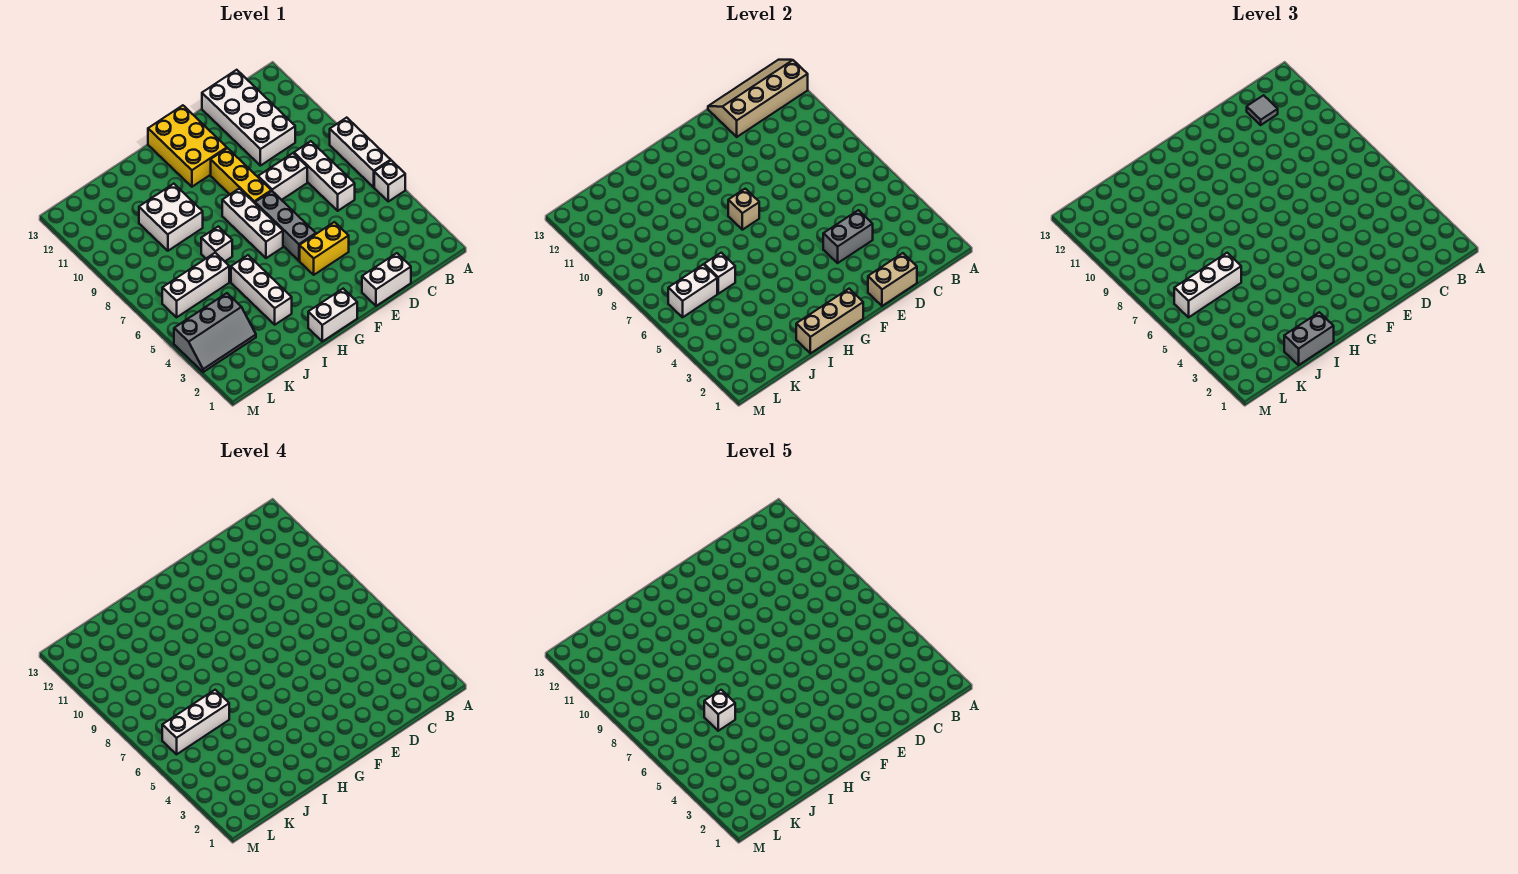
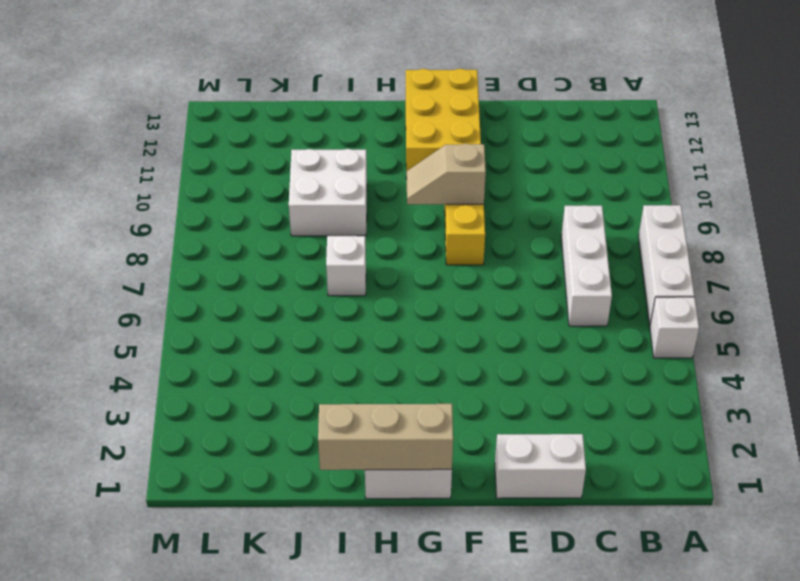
tan slope F9:G9 level 2 top F -> none
none -> white brick C10:D13 level 1
none -> white brick D8:E8 level 1
none -> yellow brick E4:F4 level 1

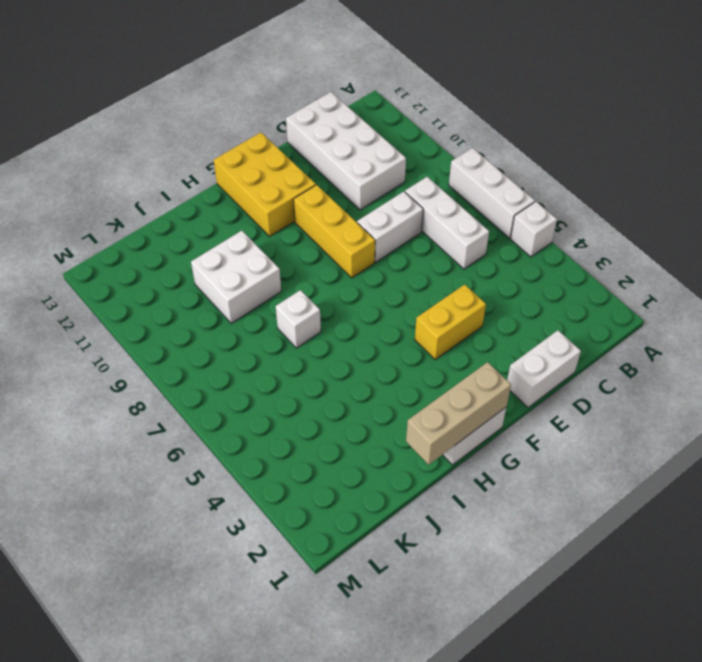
none -> grey brick F5:F7 level 1
none -> white brick G6:G8 level 1
none -> white brick I3:I5 level 1

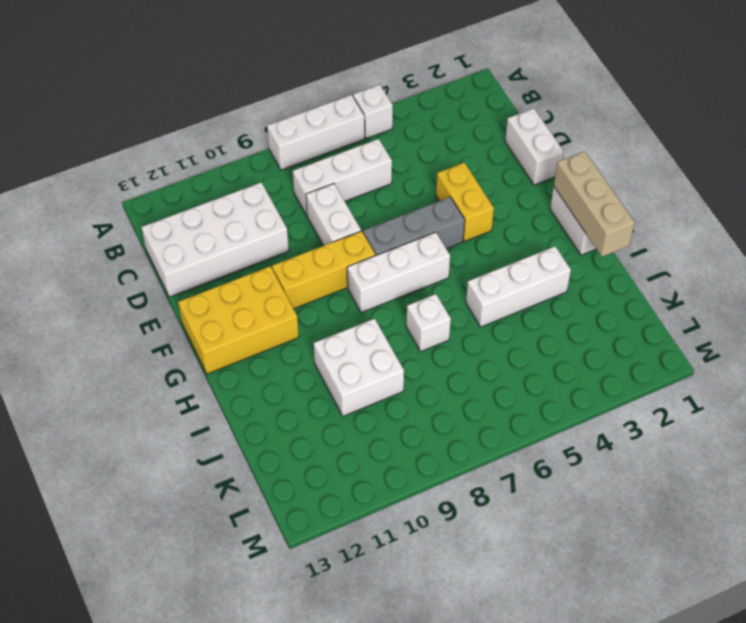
none -> white brick J6:L6 level 1
none -> grey slope K3:M4 level 1 top 4
none -> tan slope A12:D13 level 2 top 12

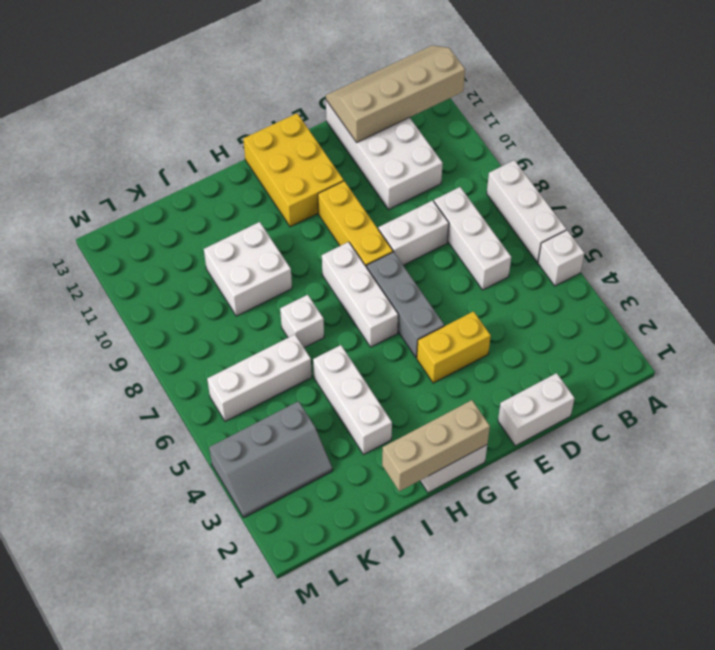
none -> tan brick D1:E1 level 2
none -> grey brick D4:E4 level 2
none -> tan brick G8 level 2

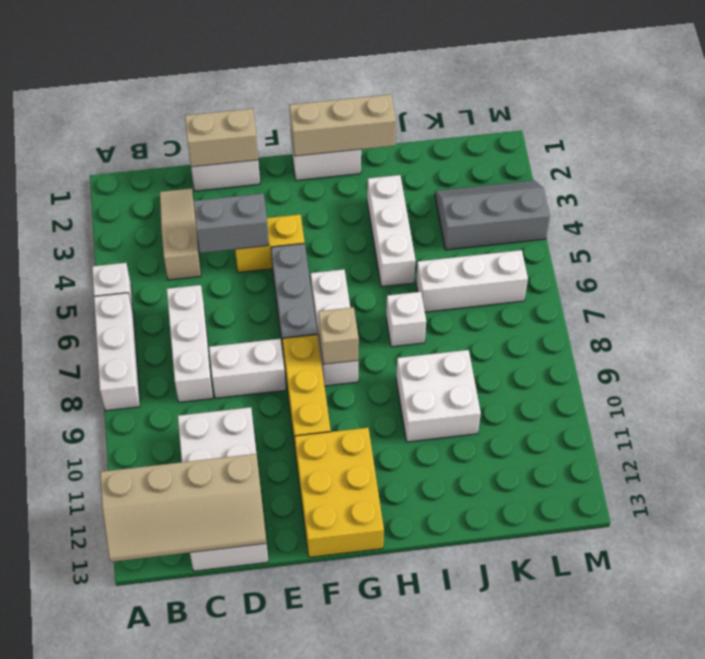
tan slope C2:C4 level 1 top 4 -> none
none -> white brick J6 level 2
none -> white brick K6:L6 level 2
none -> grey tile C12 level 3

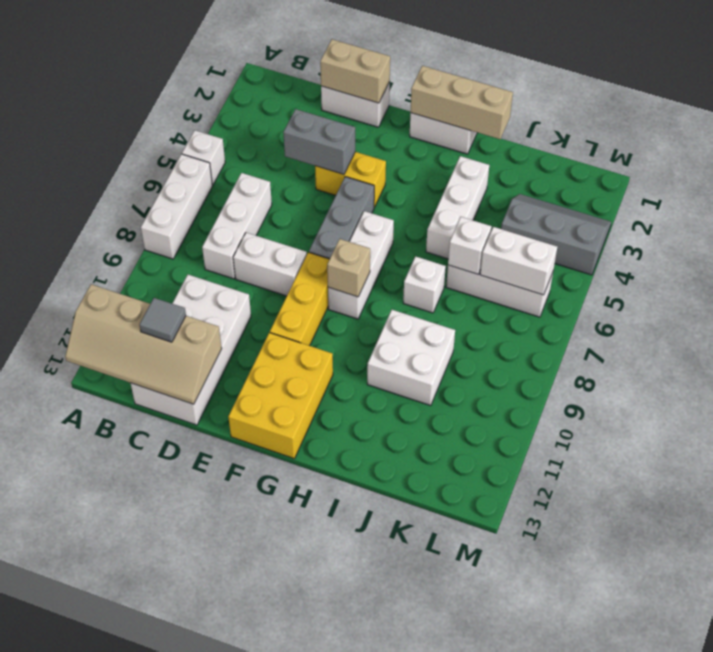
none -> grey brick I1:J1 level 3
none -> white brick J6:L6 level 3
none -> white brick J6:L6 level 4

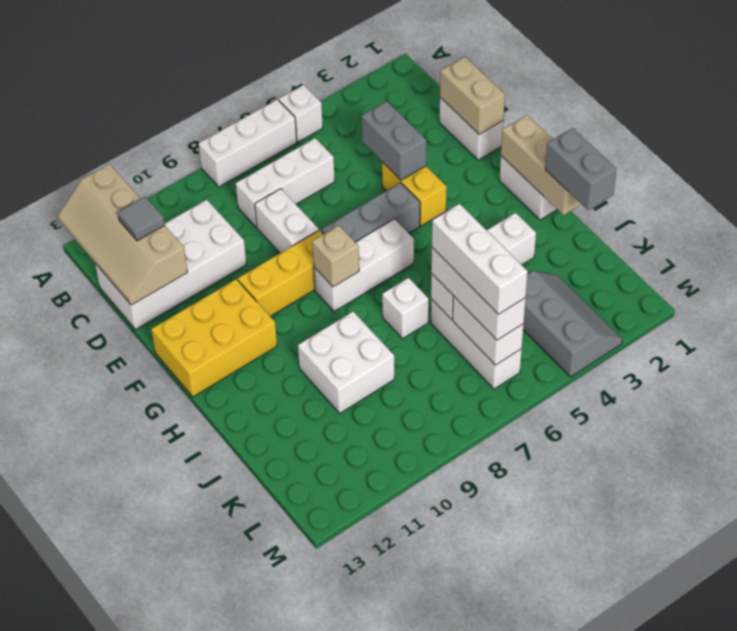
none -> white brick J6 level 5

